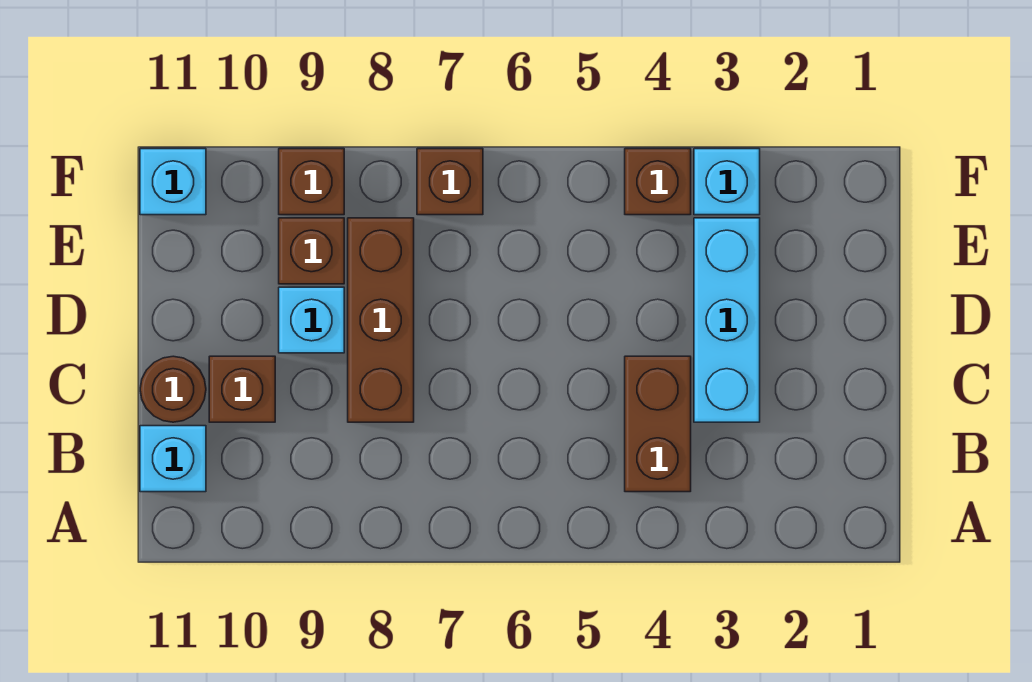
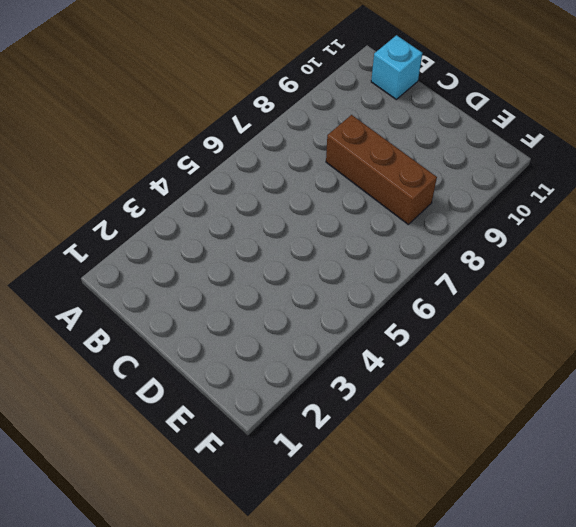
none -> brown brick B4:C4 level 1
none -> cyan brick C3:E3 level 1
none -> brown brick C10 level 1

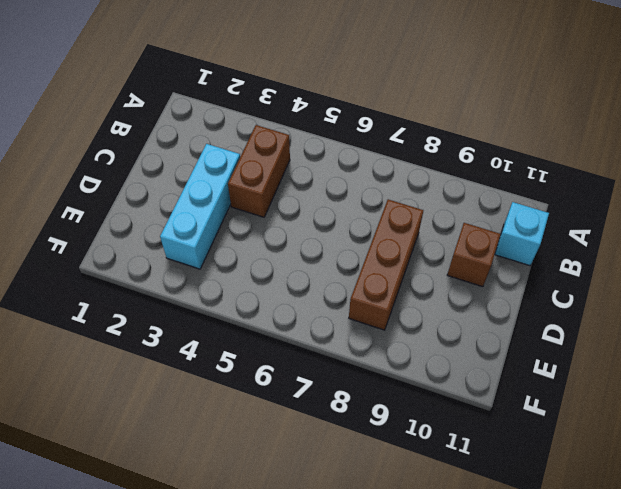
none -> brown round brick C11 level 1
none -> cyan brick D9 level 1
none -> brown brick E9 level 1

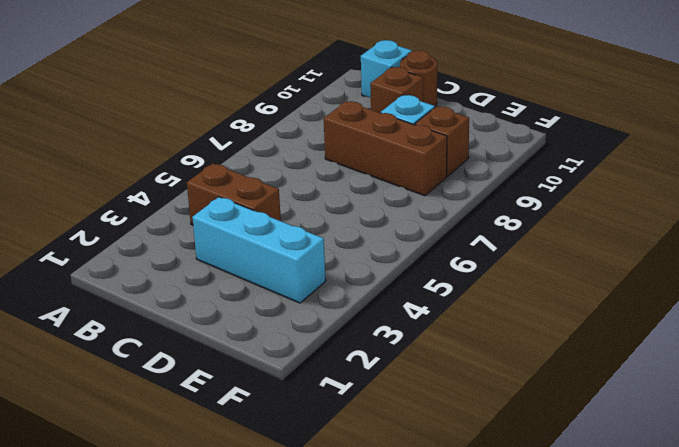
none -> cyan brick F3 level 1
none -> brown brick F4 level 1
none -> brown brick F7 level 1

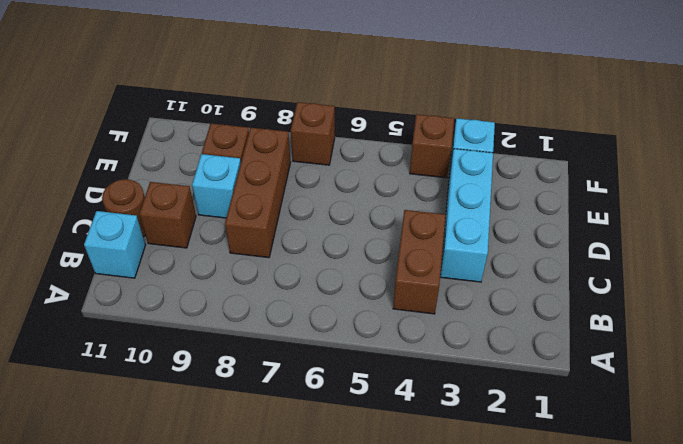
none -> brown brick F9 level 1
none -> cyan brick F11 level 1

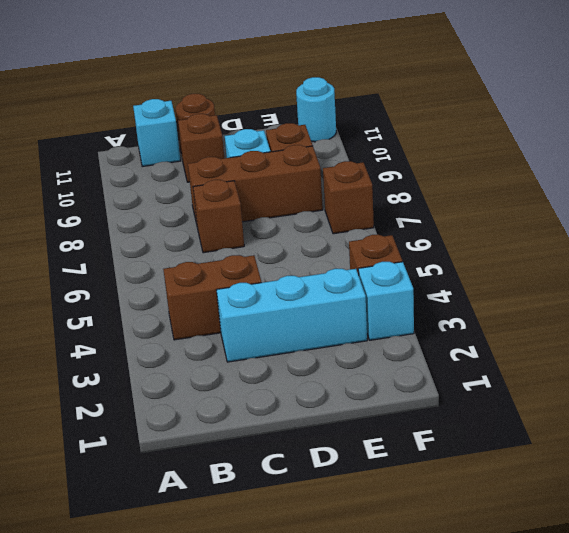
brown brick C7 level 1 -> brown brick F9 level 1
cyan round brick F11 level 1 -> cyan brick F11 level 1

